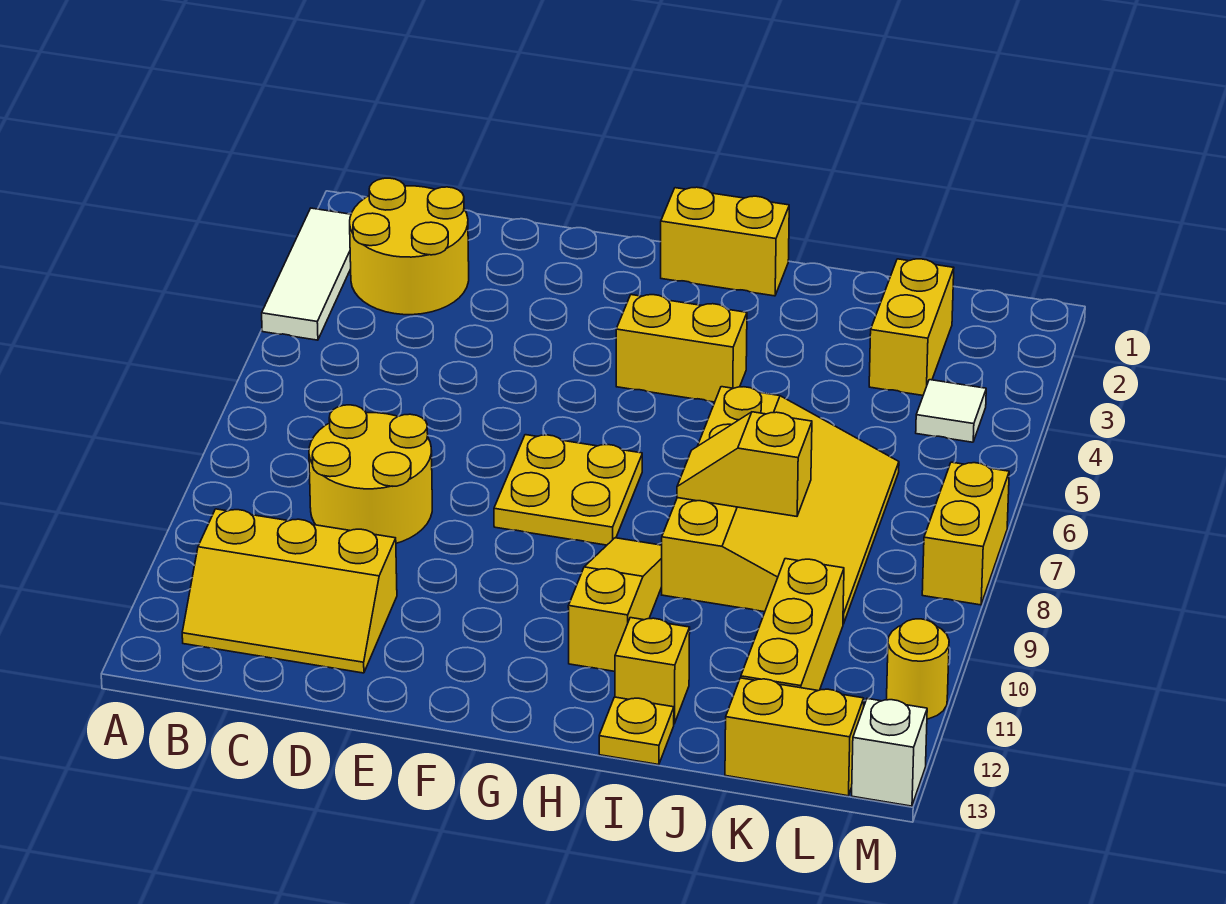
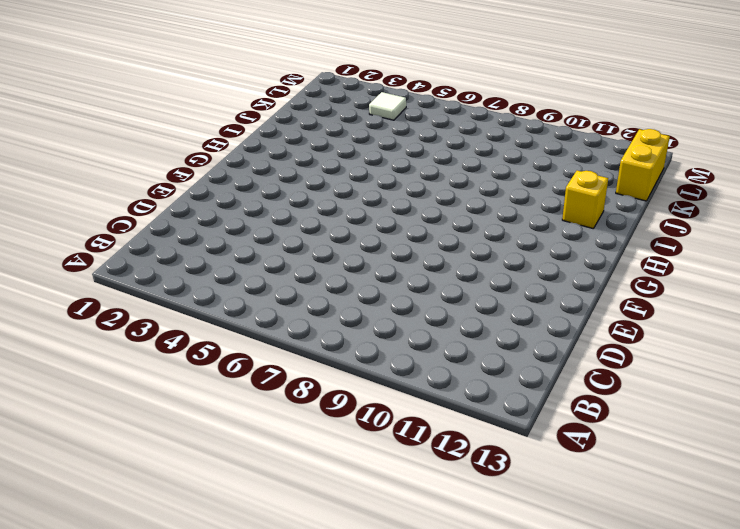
none -> white tile A2:A4 level 1
none -> yellow round brick B2:C3 level 1
none -> yellow slope B11:D12 level 1 top 11

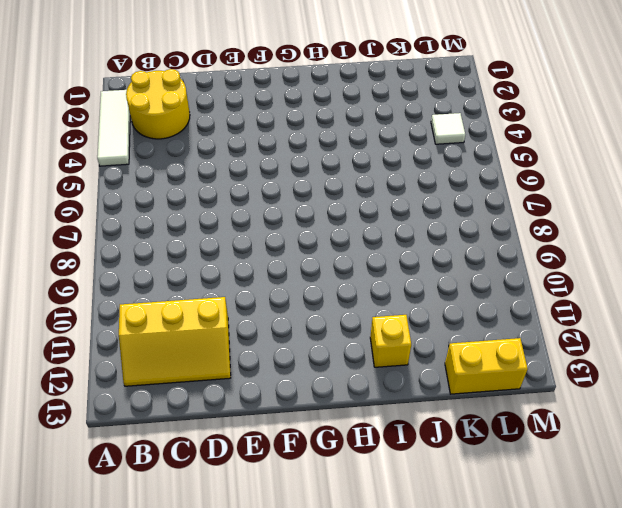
none -> yellow round brick C8:D9 level 1
none -> yellow plate F7:G8 level 1
none -> yellow brick G1:H1 level 1

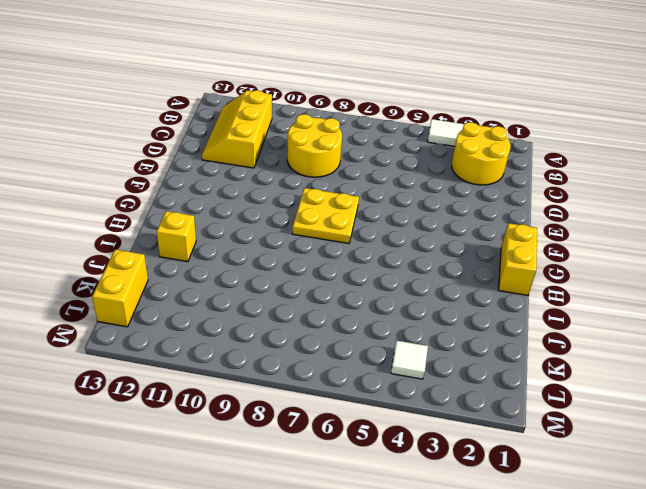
none -> yellow brick G4:H4 level 1
none -> yellow slope H9:H11 level 1 top 11
none -> yellow slope I6:K9 level 1 top I

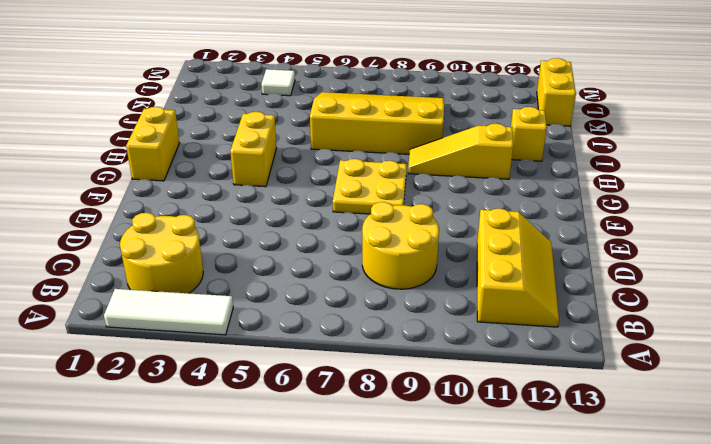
none -> yellow plate I13 level 1
none -> yellow brick K2:K3 level 1
none -> yellow brick K10:K12 level 1

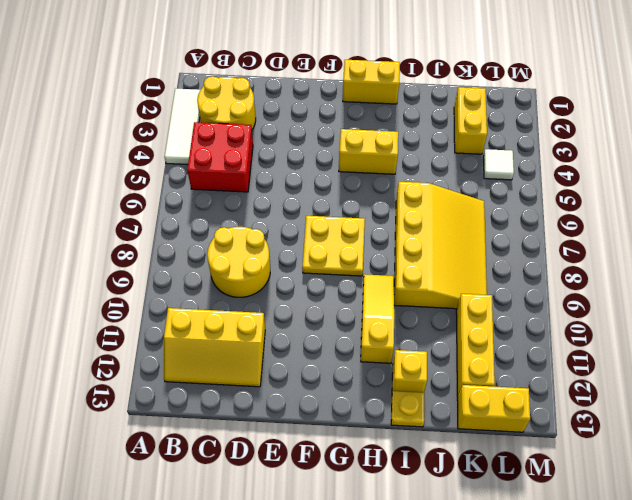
red brick B4:C5 level 1 -> none
none -> yellow brick M7:M8 level 1
none -> yellow round brick M11 level 1
none -> white brick M13 level 1

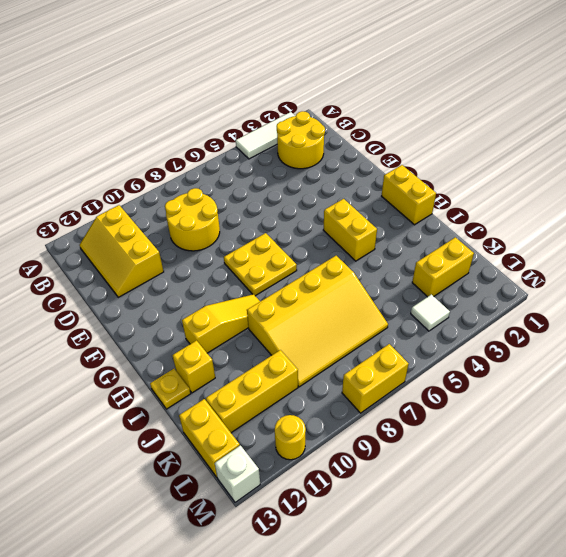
none -> yellow slope I8:J8 level 2 top J

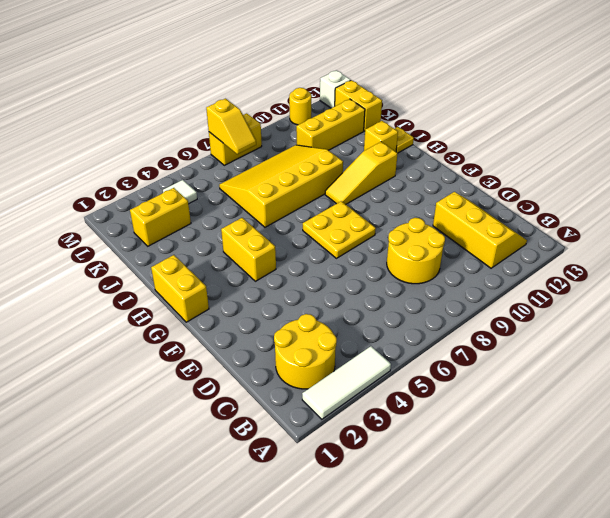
yellow slope L7:M7 level 2 top M -> yellow slope I8:J8 level 2 top J

